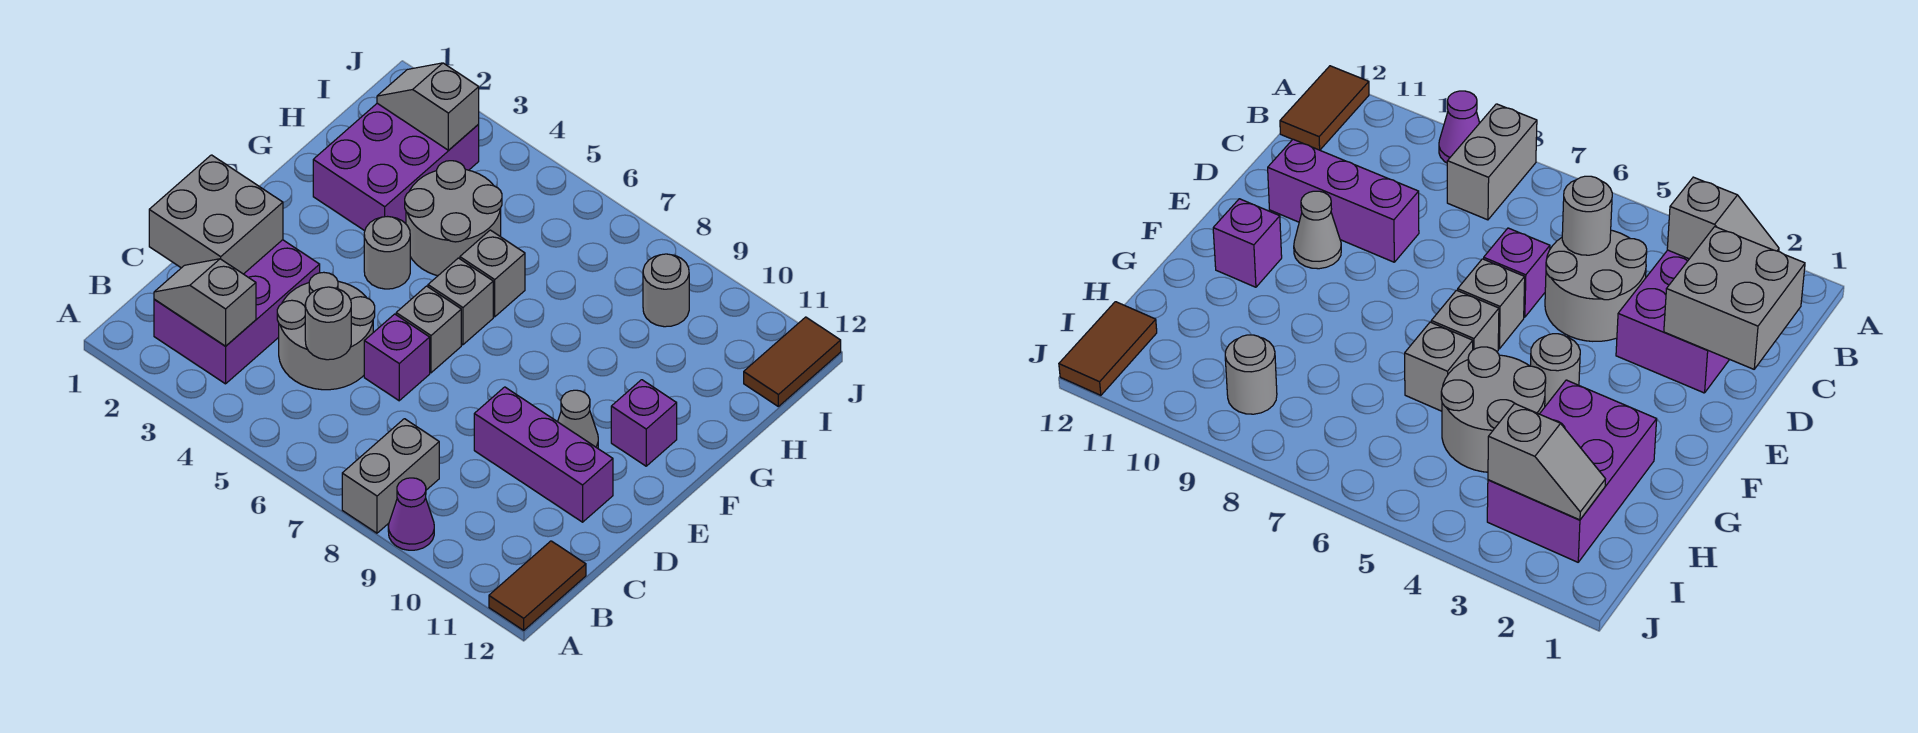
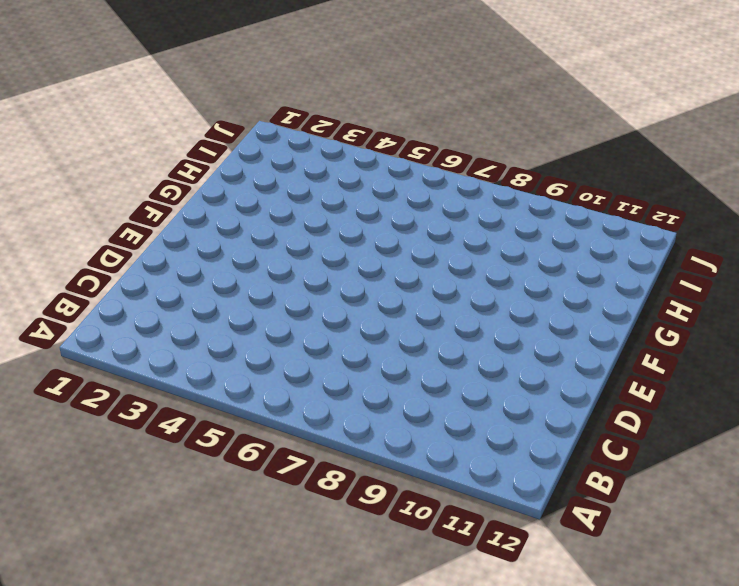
none -> grey brick A8:B8 level 1
none -> purple cone A9 level 1
none -> brown tile A12:B12 level 1

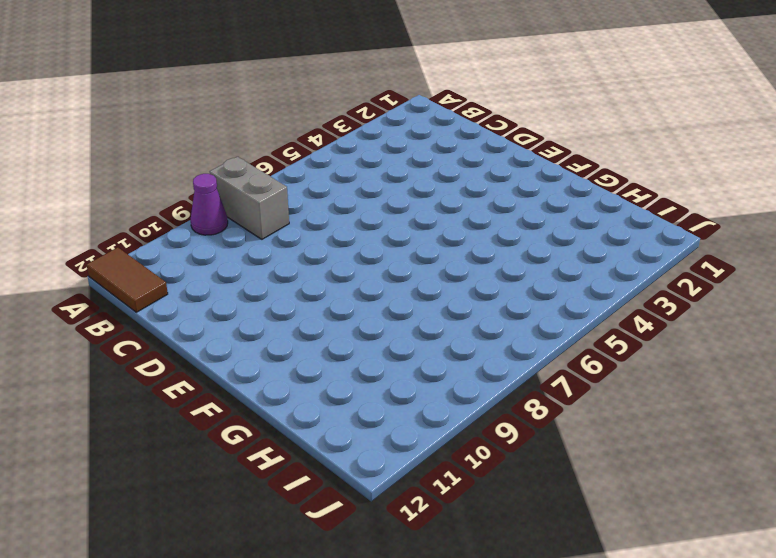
none -> purple brick B2:D3 level 1
none -> grey round brick C4:D5 level 1
none -> purple brick D6 level 1

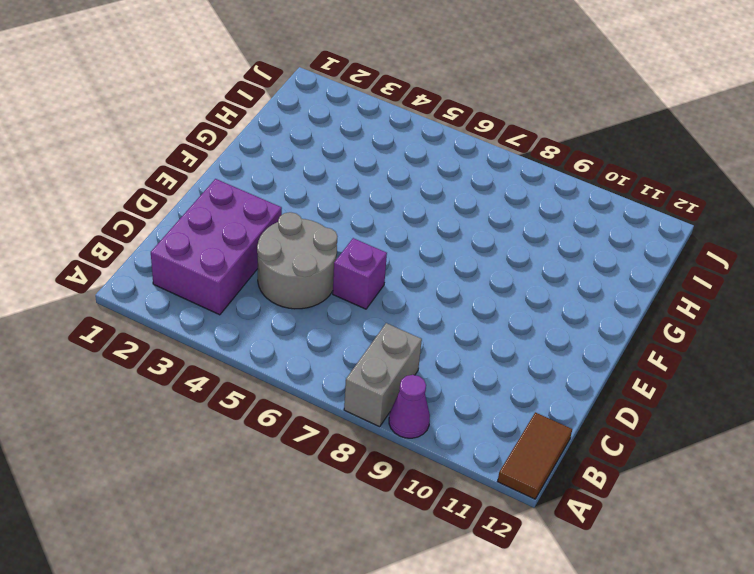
none -> purple brick D9:D11 level 1
none -> grey brick E6 level 1
none -> grey cone E10 level 1

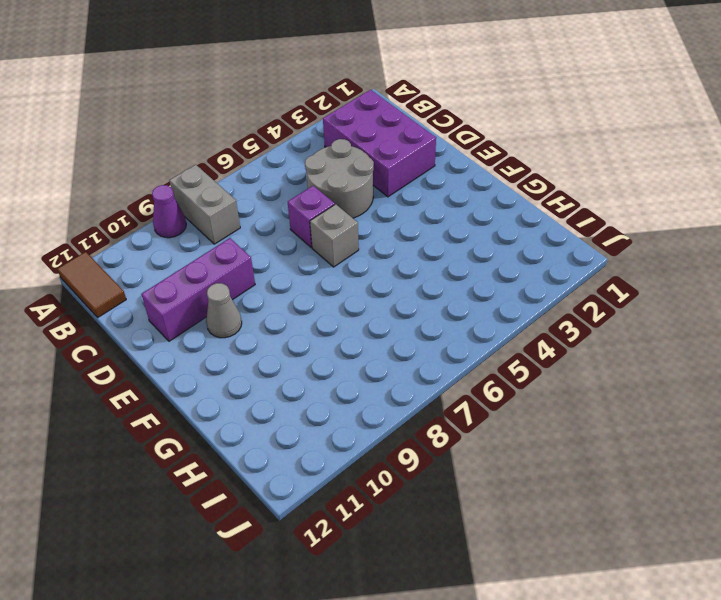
none -> grey round brick F4 level 1
none -> grey brick F6 level 1
none -> purple brick F11 level 1

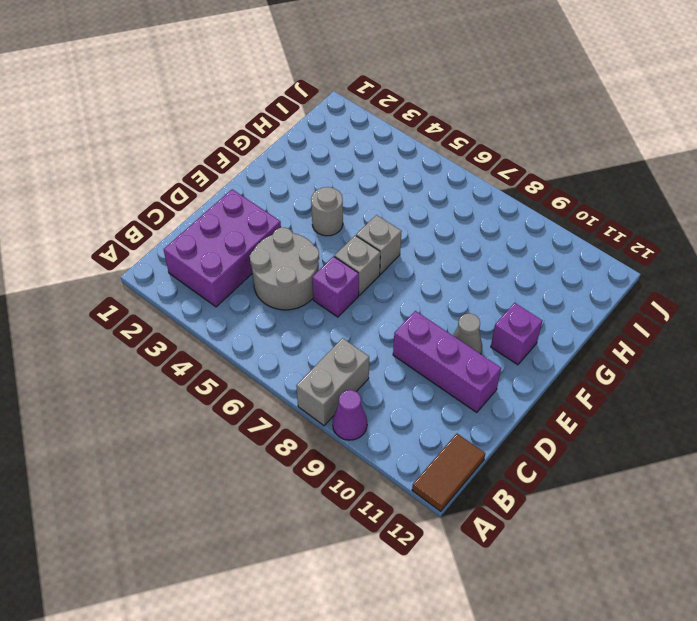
none -> purple brick G2:I3 level 1
none -> grey round brick G4:H5 level 1
none -> grey brick G6 level 1

